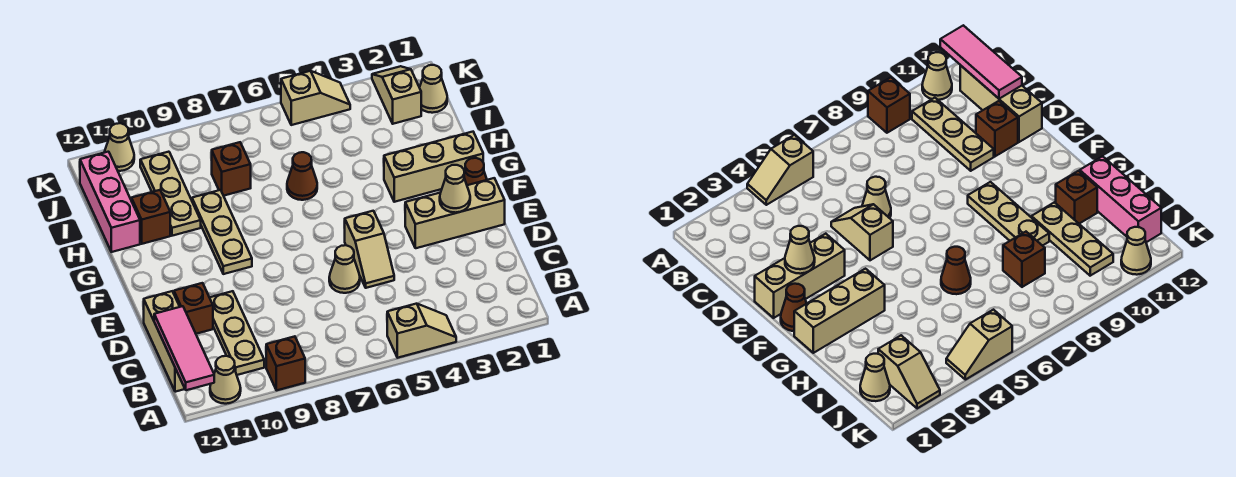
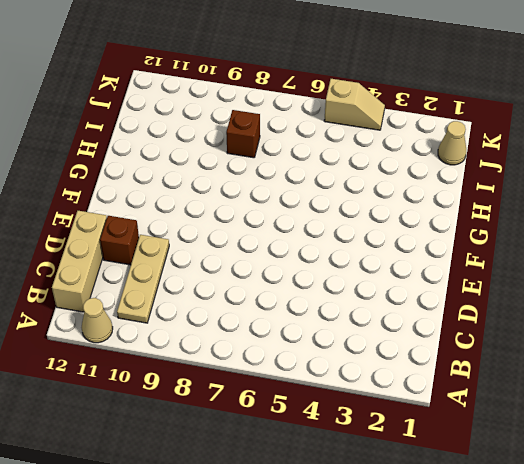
none -> tan slope A4:A5 level 1 top 5
none -> brown brick A9 level 1
none -> tan slope D5:E5 level 1 top E

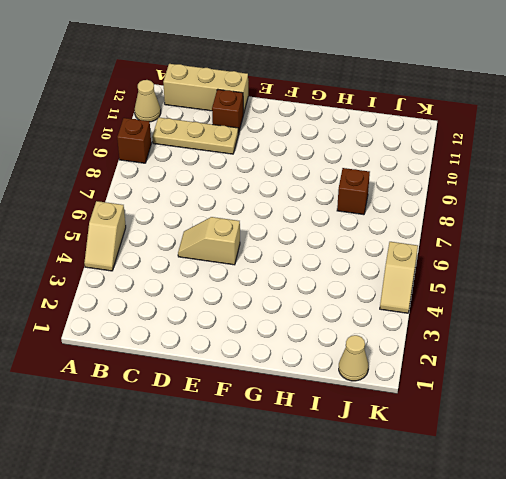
none -> tan cone D6 level 1
none -> tan brick E1:E3 level 1
none -> brown cone F1 level 1

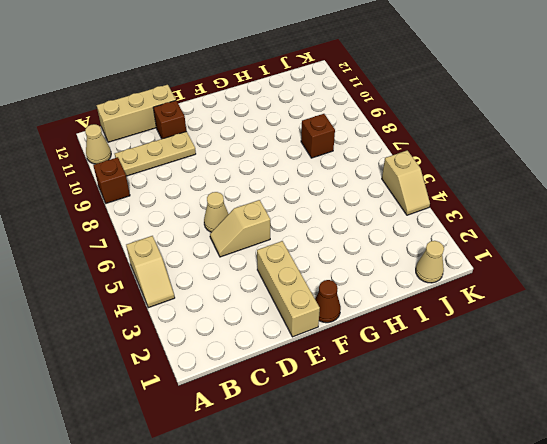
none -> tan plate F9:H9 level 1
none -> tan brick G1:G3 level 1
none -> brown cone H6 level 1

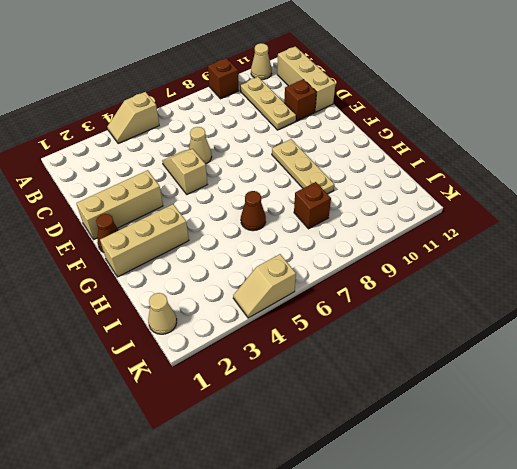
none -> tan plate H10:J10 level 1
none -> brown brick H11 level 1
none -> pink brick H12:J12 level 1

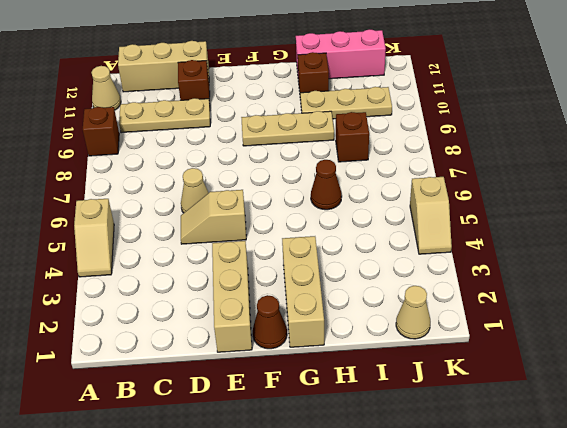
none -> tan slope J2:K2 level 1 top J
none -> tan cone K11 level 1
none -> pink tile A12:C12 level 2

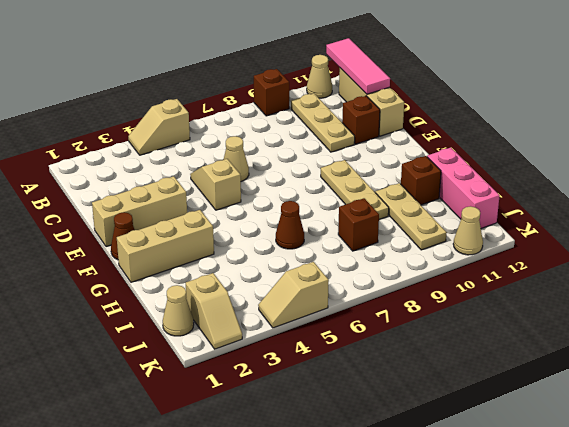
none -> tan cone E2 level 2

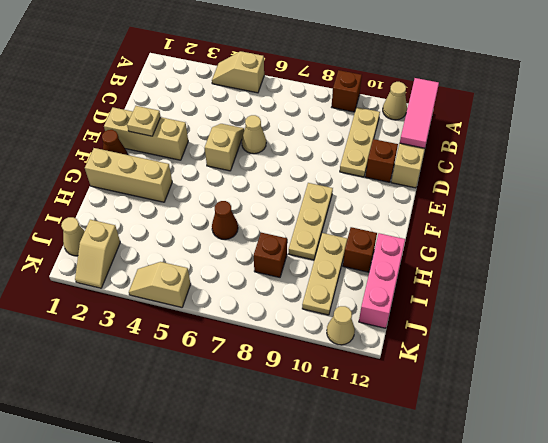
tan plate E2 level 2 -> tan cone E2 level 2

